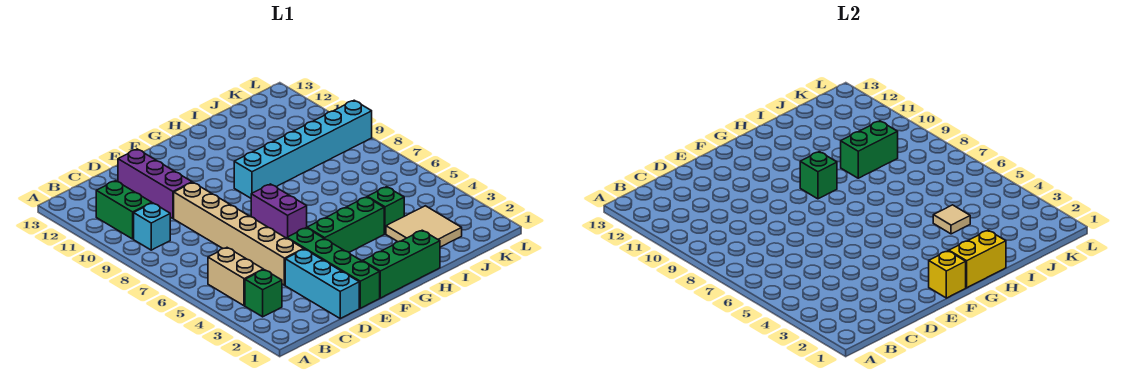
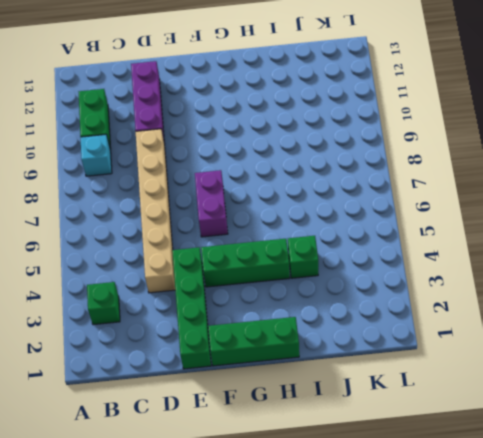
none -> tan brick B4:B5 level 1
none -> cyan brick D1:D3 level 1
none -> cyan brick G9:L9 level 1

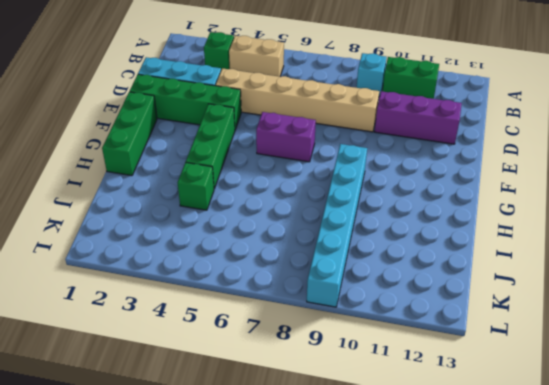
none -> tan tile I2:J3 level 1
none -> yellow brick F1 level 2
none -> yellow brick G1:H1 level 2

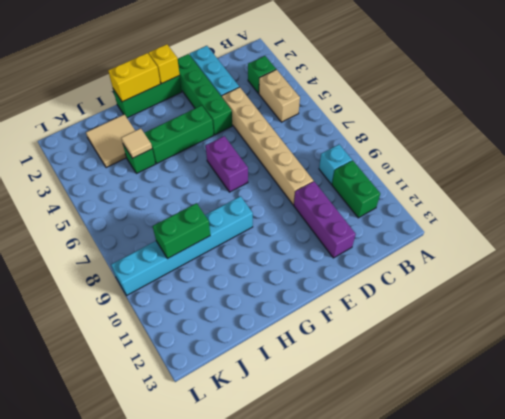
none -> green brick G9 level 2

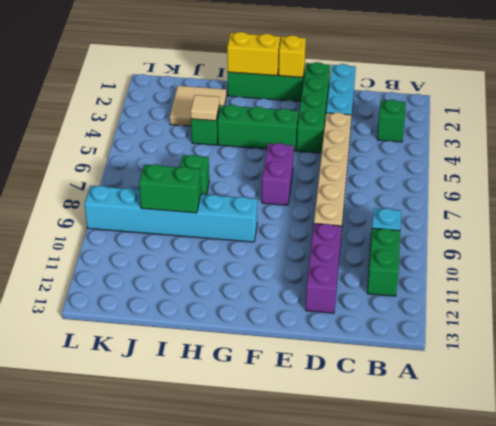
green brick I7 level 1 -> green brick G9 level 2
none -> tan brick B4:B5 level 1

